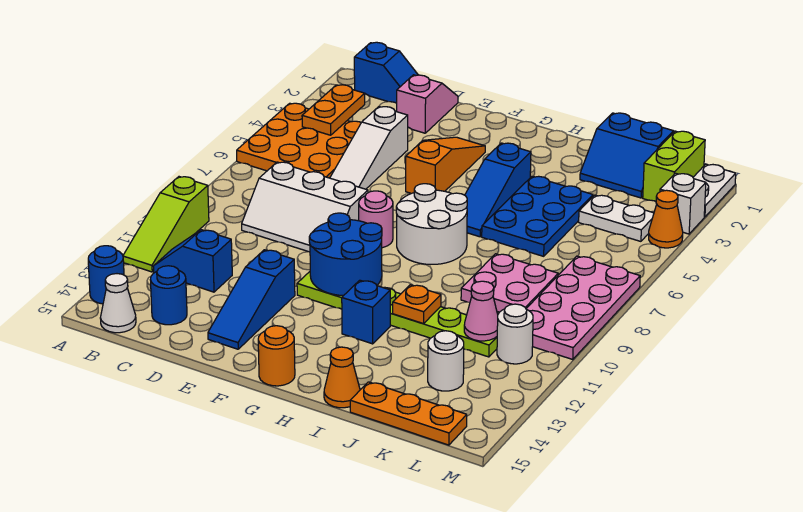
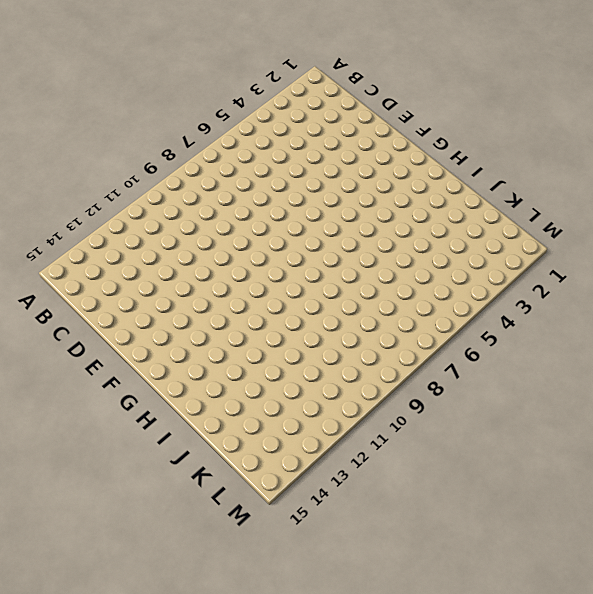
none -> orange plate A4:C6 level 1
none -> lime slope A10:A12 level 1 top 10
none -> blue round brick A14 level 1
none -> blue slope B1:C1 level 1 top B

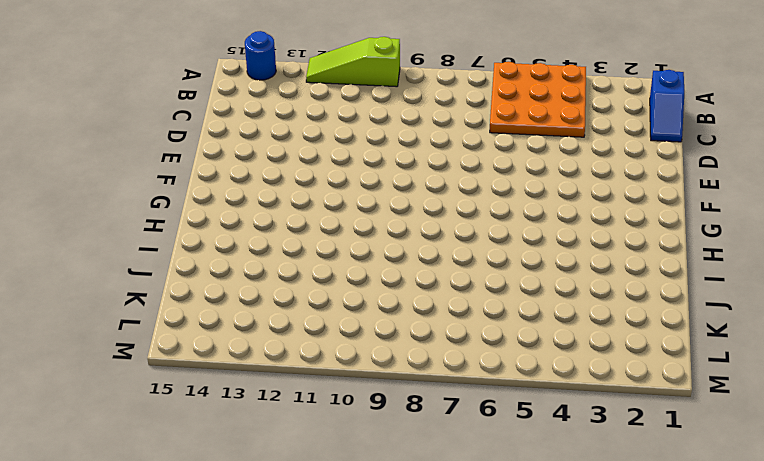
none -> blue slope B12:C12 level 1 top C
none -> white cone B15 level 1
none -> white slope C8:E9 level 1 top 8
none -> blue round brick C14 level 1

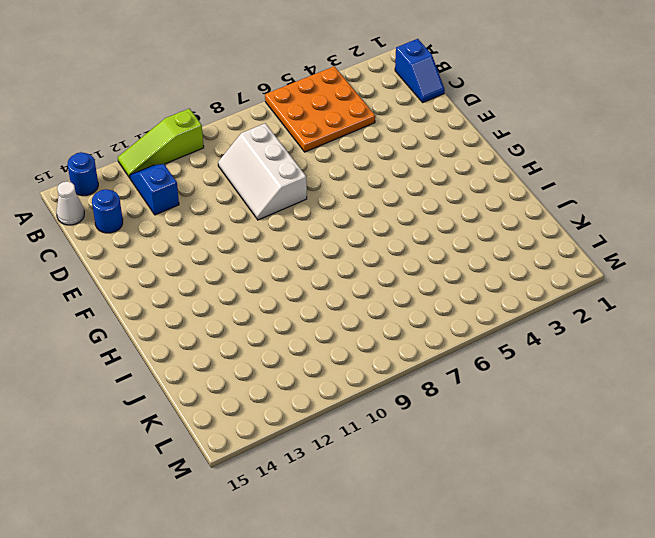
none -> pink slope D1:D2 level 1 top 2
none -> white slope D4:D6 level 1 top 4
none -> blue slope E12:E14 level 1 top 12
none -> orange slope F3:F5 level 1 top 5

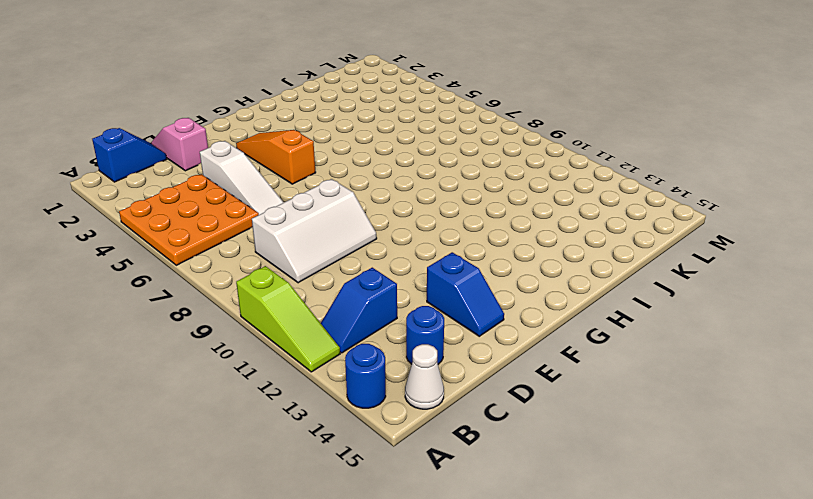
blue slope E13:E14 level 1 top 13 -> blue slope E12:E14 level 1 top 12
none -> pink round brick F8 level 1
none -> lime plate F11:K11 level 1
none -> white round brick G7:H8 level 1
none -> orange round brick G15 level 1

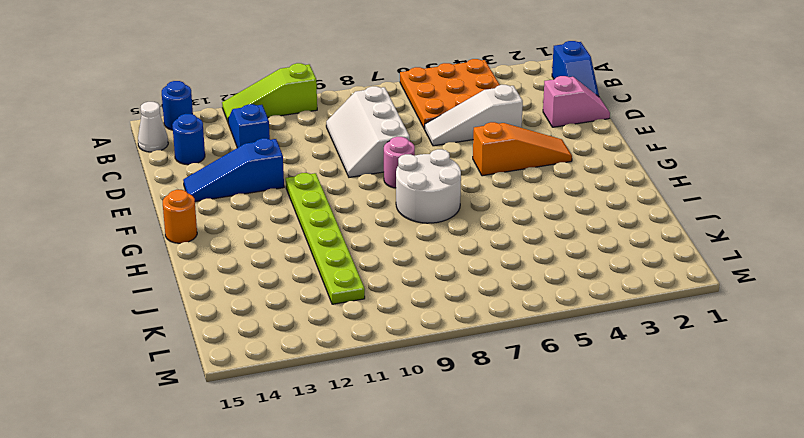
none -> blue slope H4:H6 level 1 top 4
none -> blue brick H12 level 1
none -> blue plate I4:J6 level 1
none -> orange cone I15 level 1

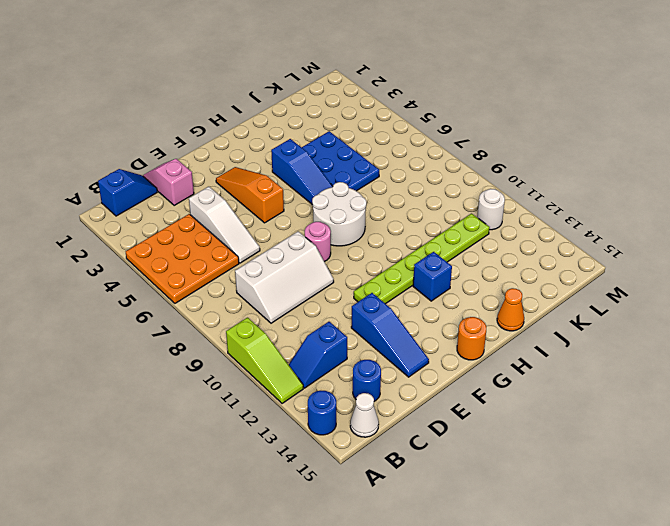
none -> blue slope J1:K2 level 1 top 1
none -> pink plate J8:K9 level 1
none -> orange plate J15:L15 level 1
none -> white plate K4:L4 level 1

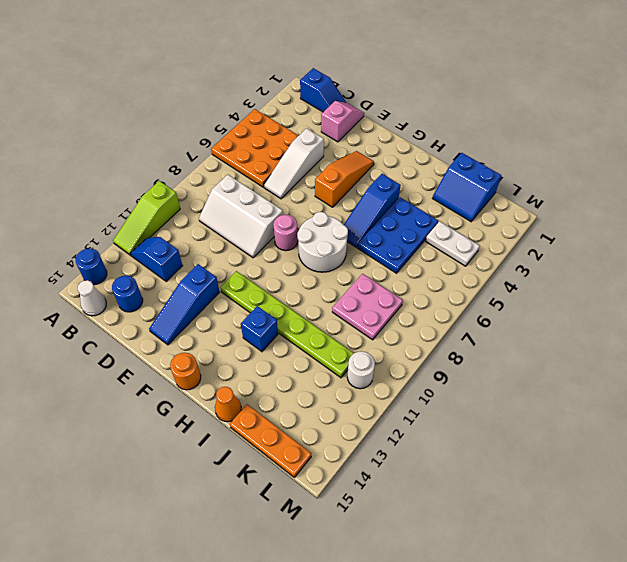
none -> white round brick K13 level 1
none -> lime brick L1:L2 level 1
none -> pink plate L7:M10 level 1
none -> white plate M1:M2 level 1

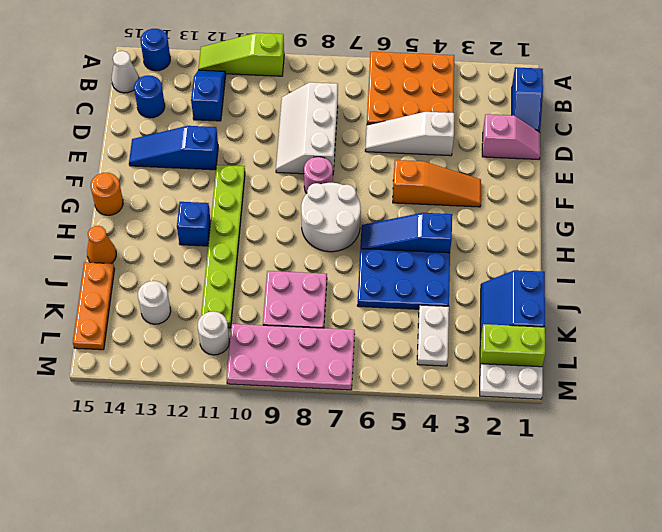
none -> white brick M3 level 1
none -> orange cone M4 level 1
none -> orange plate B3:B4 level 2
none -> blue round brick F10:G11 level 2

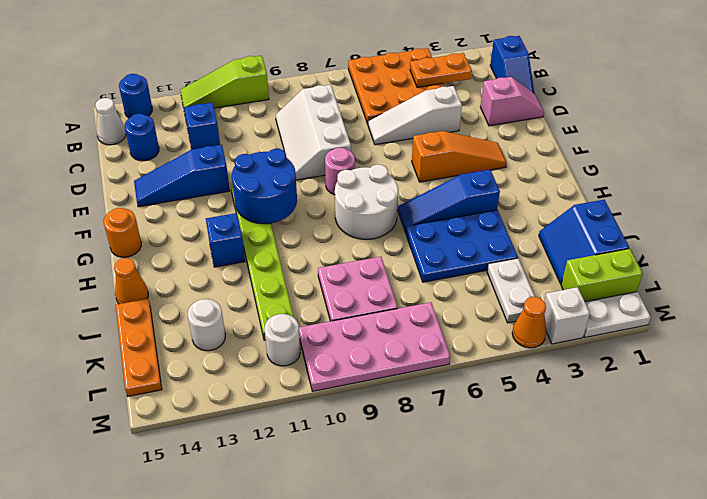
none -> orange plate I11 level 2
none -> pink cone K11 level 2

